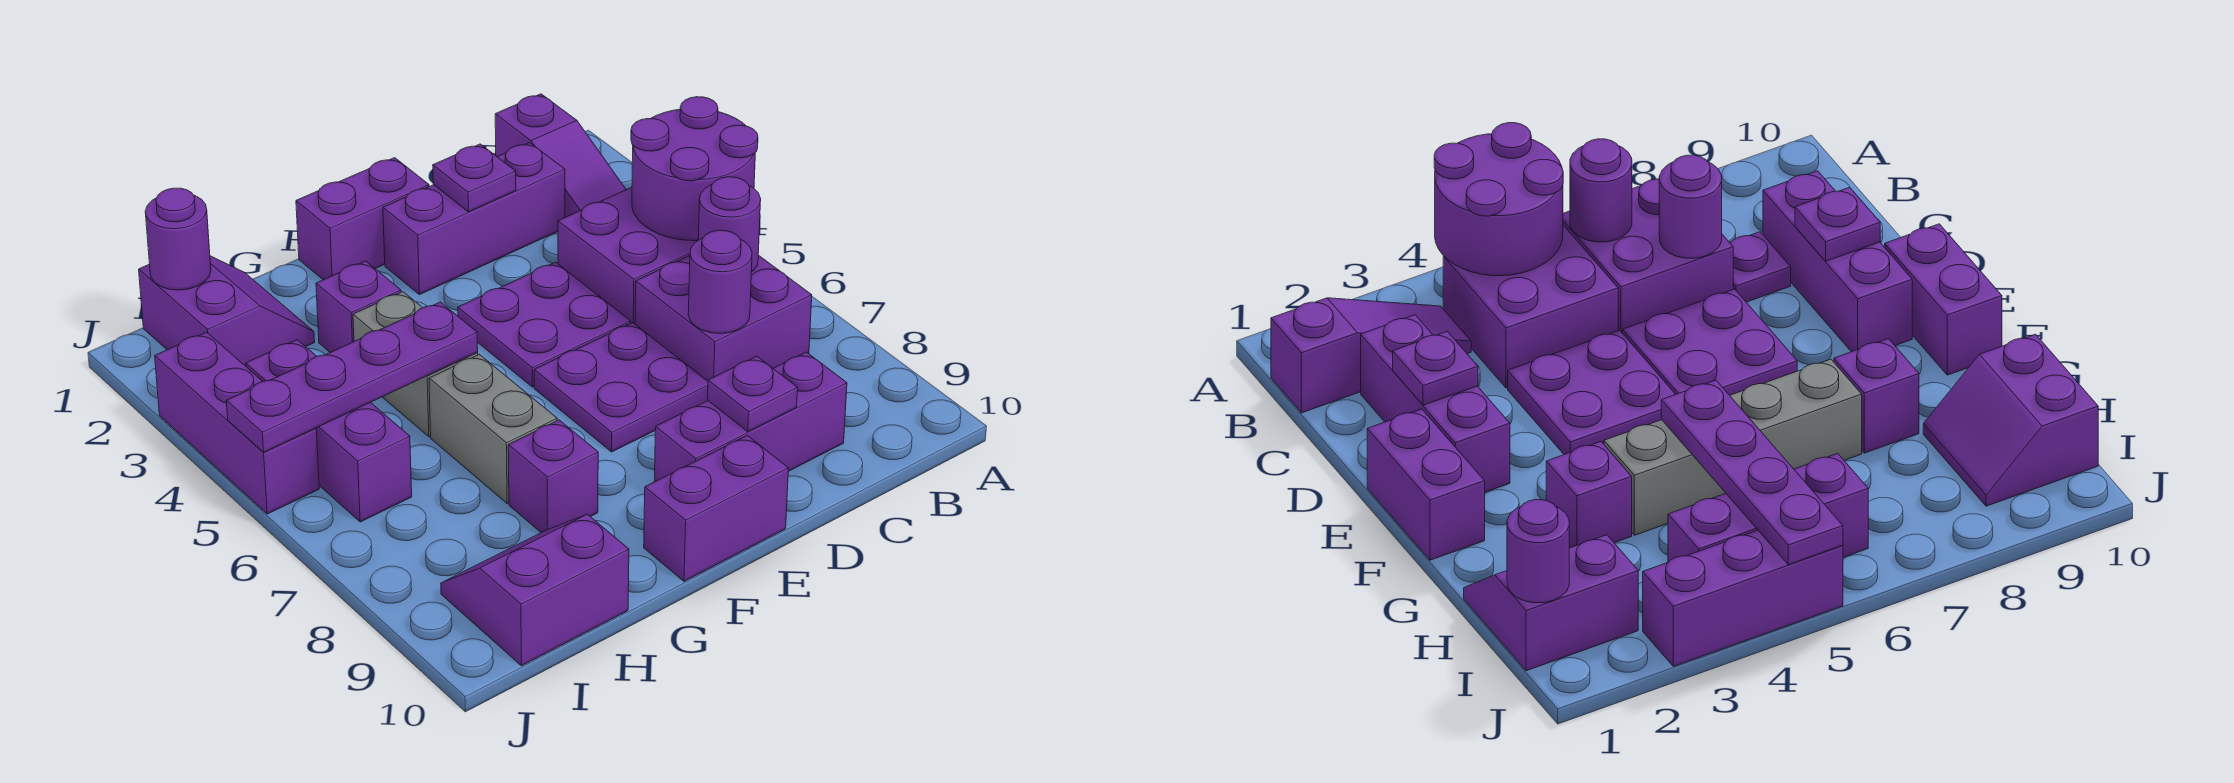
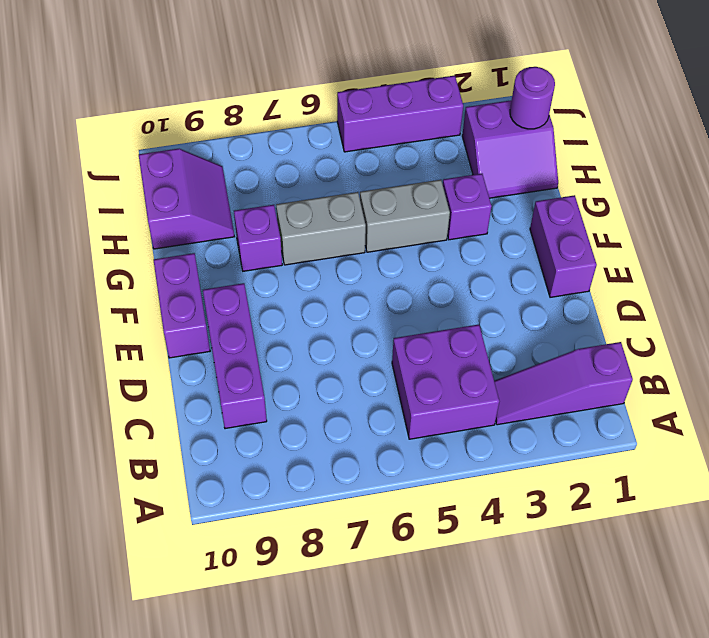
none -> purple brick B6:C7 level 1
none -> purple brick C2:E2 level 1
none -> purple plate C8 level 1

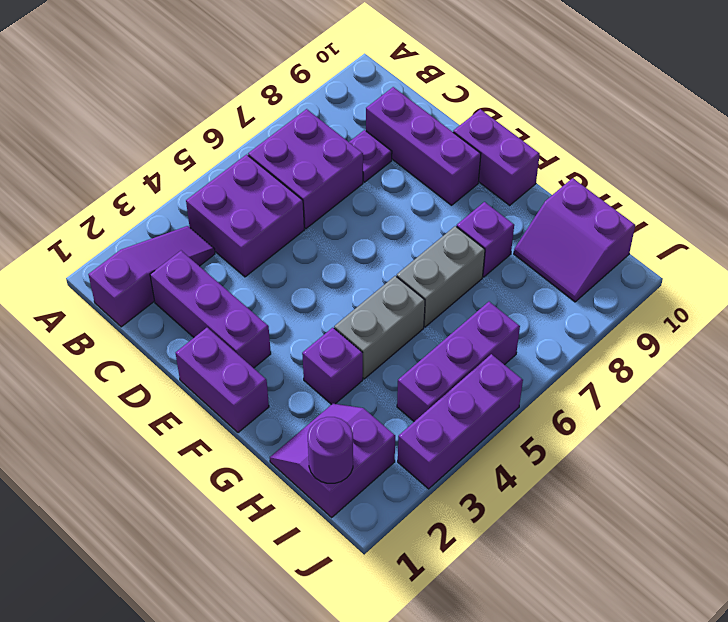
none -> purple plate D4:E5 level 1
none -> purple plate D6:E7 level 1
none -> purple round brick A4:B5 level 2

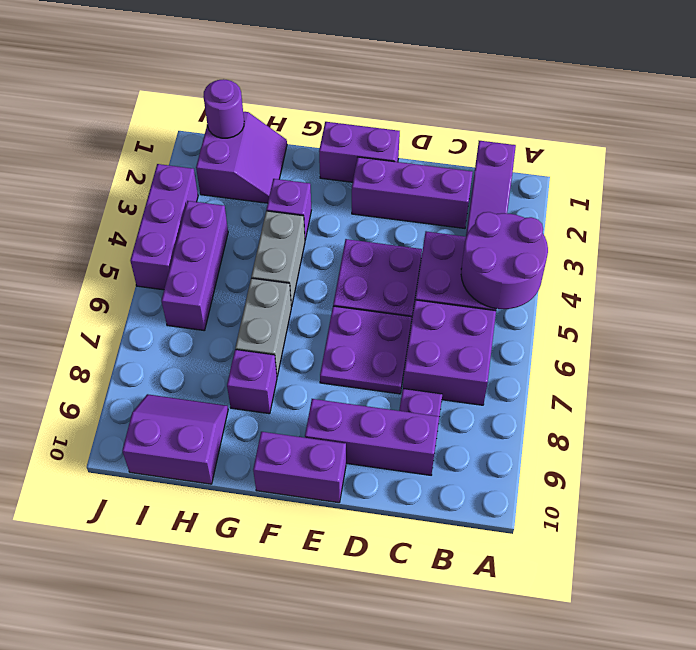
none -> purple round brick B6 level 2
none -> purple round brick C7 level 2
none -> purple plate D2 level 2

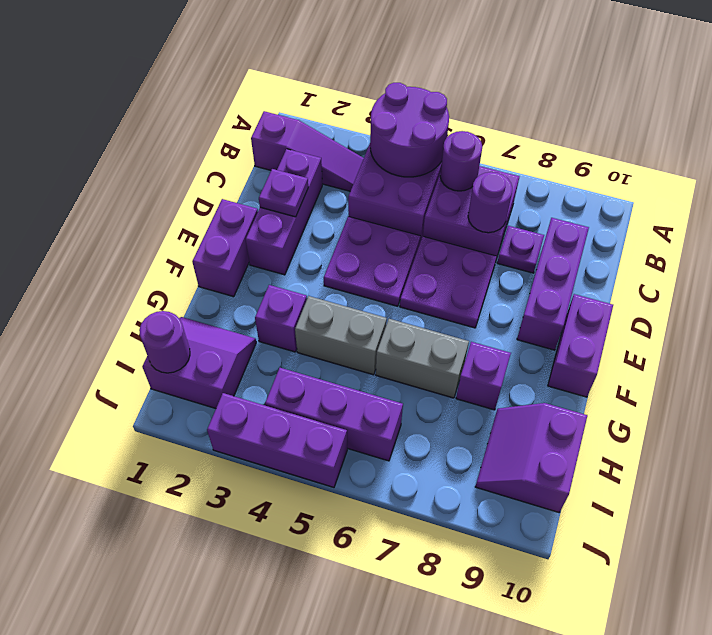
none -> purple plate D9 level 2
none -> purple plate G5:J5 level 2

